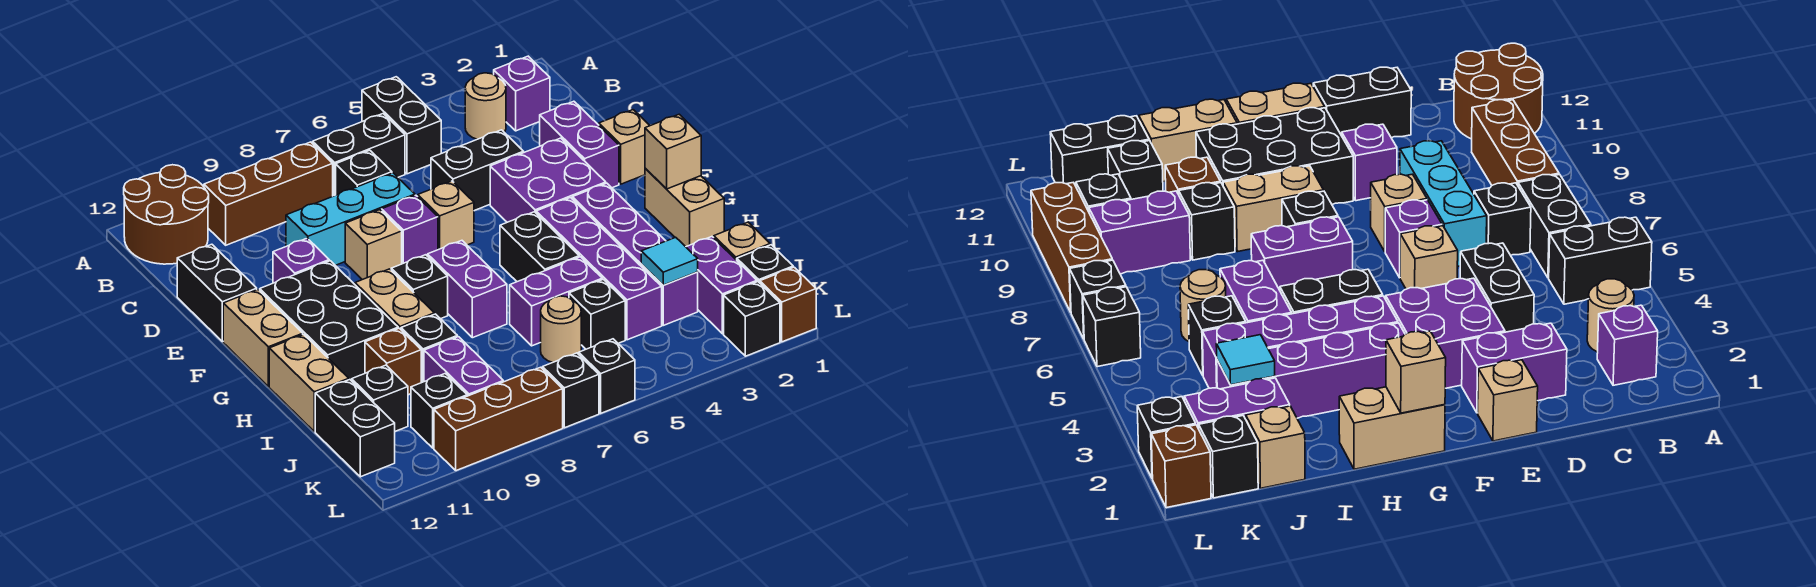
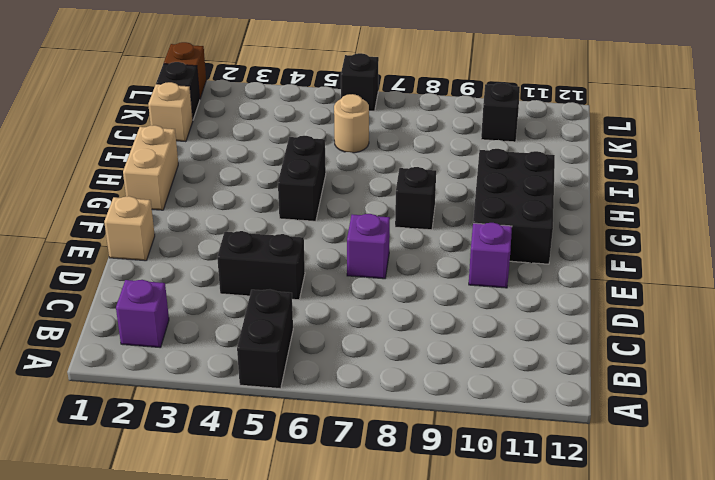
none -> brown round brick A11:B12 level 1
none -> tan round brick B3 level 1
none -> black brick B6:B7 level 1
none -> brown brick B8:B10 level 1

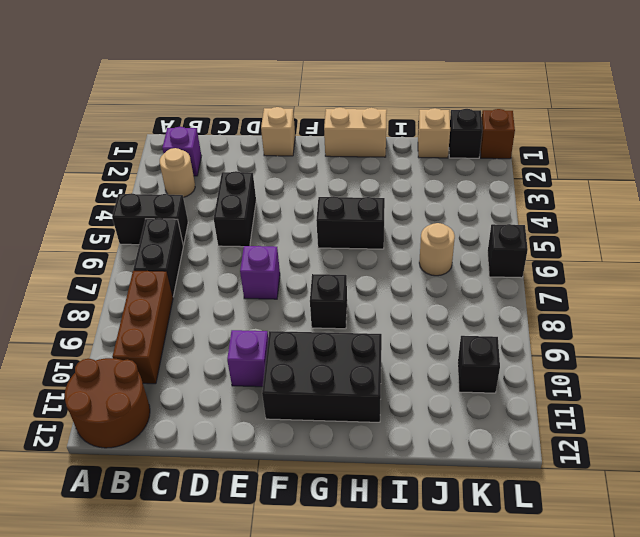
none -> black brick C7 level 1
none -> purple brick D2:E2 level 1
none -> cyan brick D7:D9 level 1
none -> black brick D12:E12 level 1

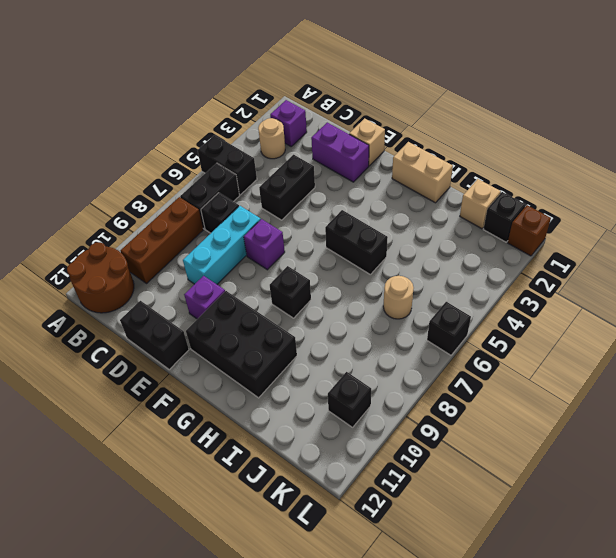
none -> purple brick E3:F4 level 1
none -> tan brick E6 level 1
none -> tan brick E8 level 1
none -> tan brick F12:G12 level 1

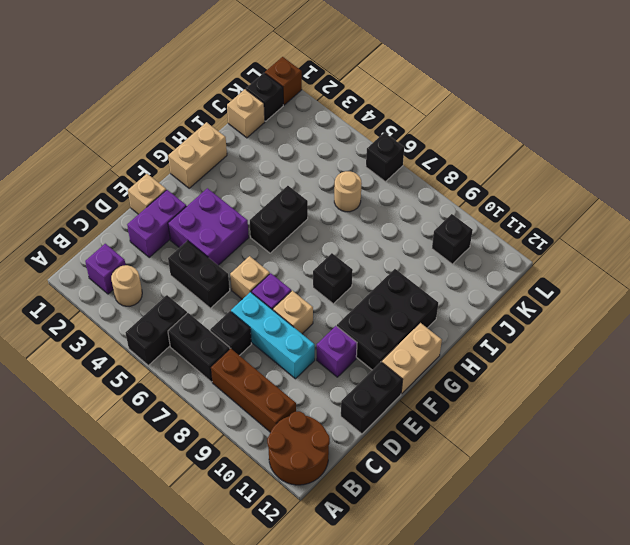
none -> purple brick G3:J3 level 1
none -> purple brick G4:J4 level 1
none -> purple brick G7:H7 level 1
none -> tan brick G9:H9 level 1

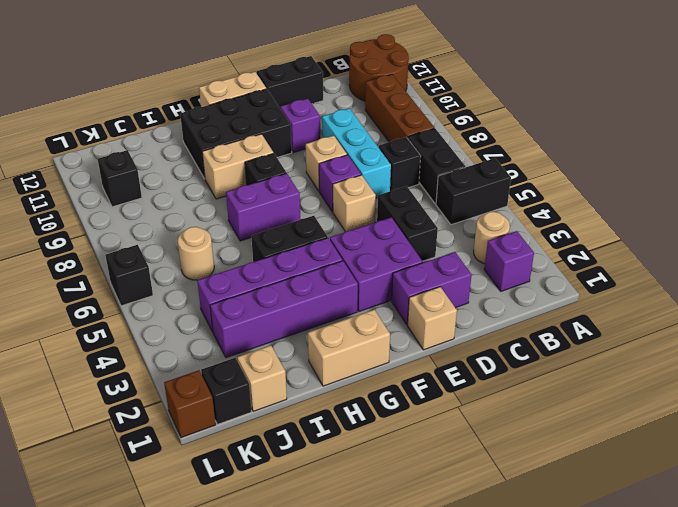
none -> tan brick H12:I12 level 1
none -> purple brick I5:I6 level 1
none -> black brick I9 level 1
none -> brown brick I10 level 1

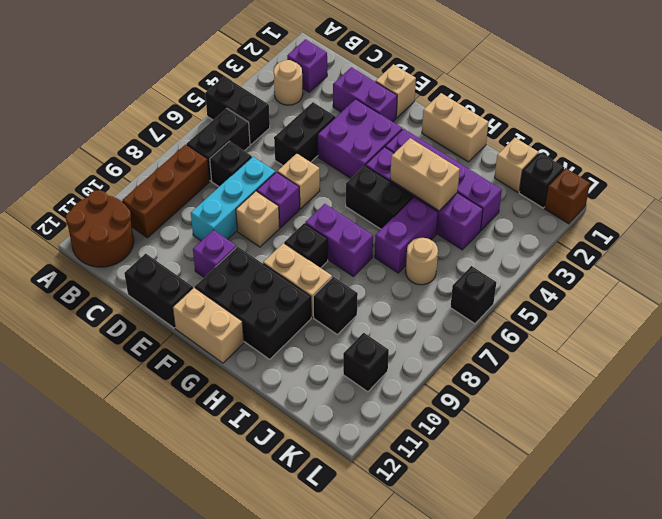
tan brick H4:I4 level 2 -> tan brick H12:I12 level 1
none -> brown brick I10 level 1
none -> purple brick J2:K2 level 1
none -> black brick J5 level 1
none -> purple brick J9:K9 level 1

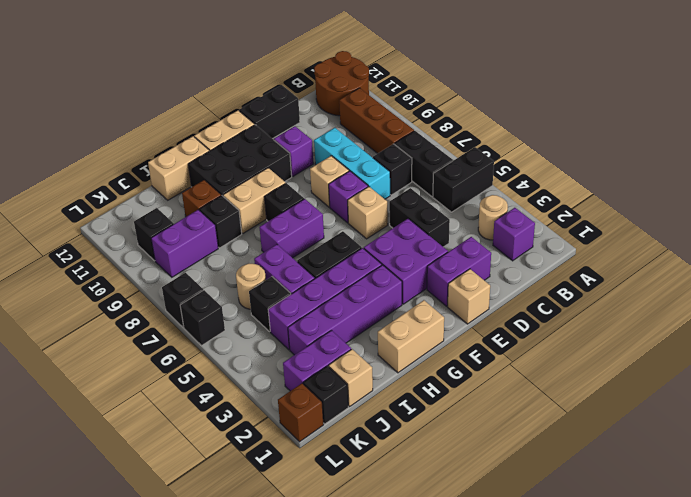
none -> black brick J11 level 1
none -> black brick J12:K12 level 1
none -> black brick L2 level 1
none -> brown brick L8:L10 level 1

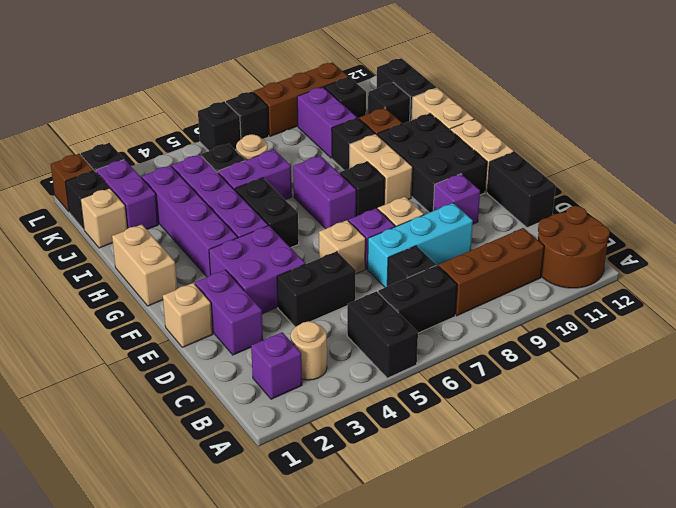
none -> tan brick G1 level 2
none -> cyan tile J3 level 2

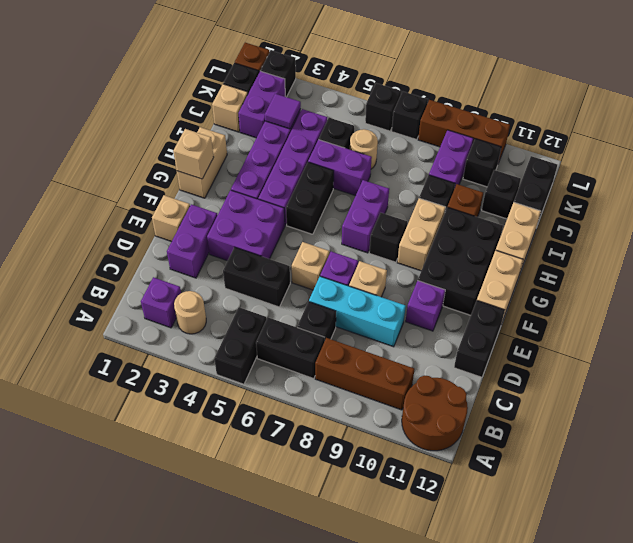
purple tile J3 level 2 -> cyan tile J3 level 2

